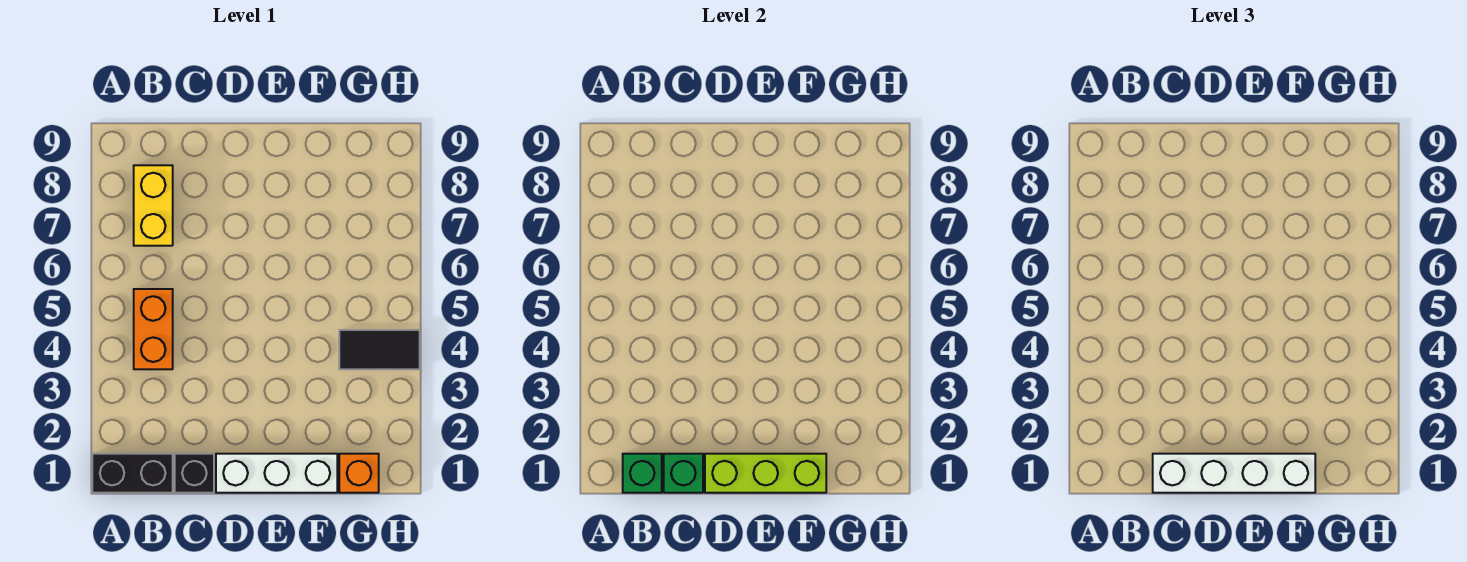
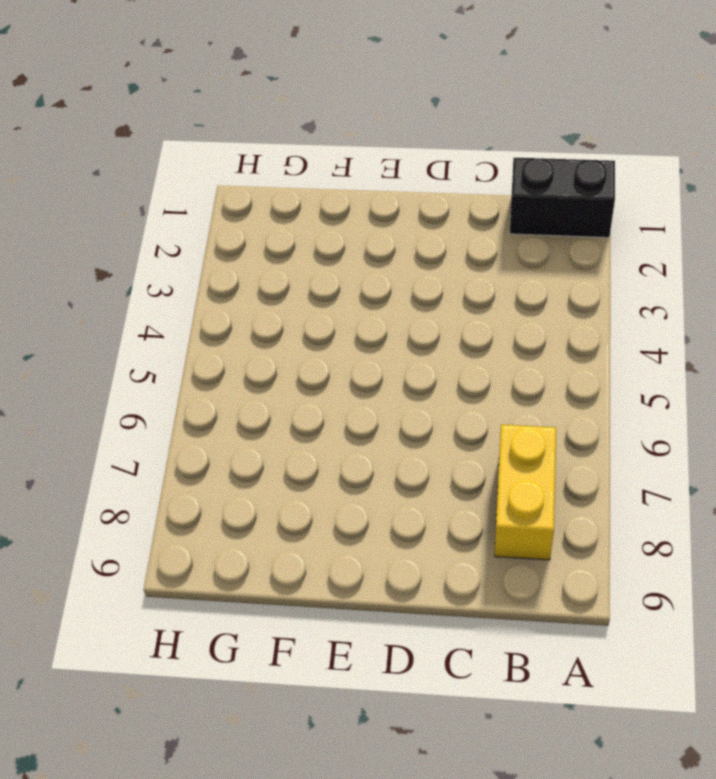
none -> orange brick B4:B5 level 1
none -> black brick C1 level 1

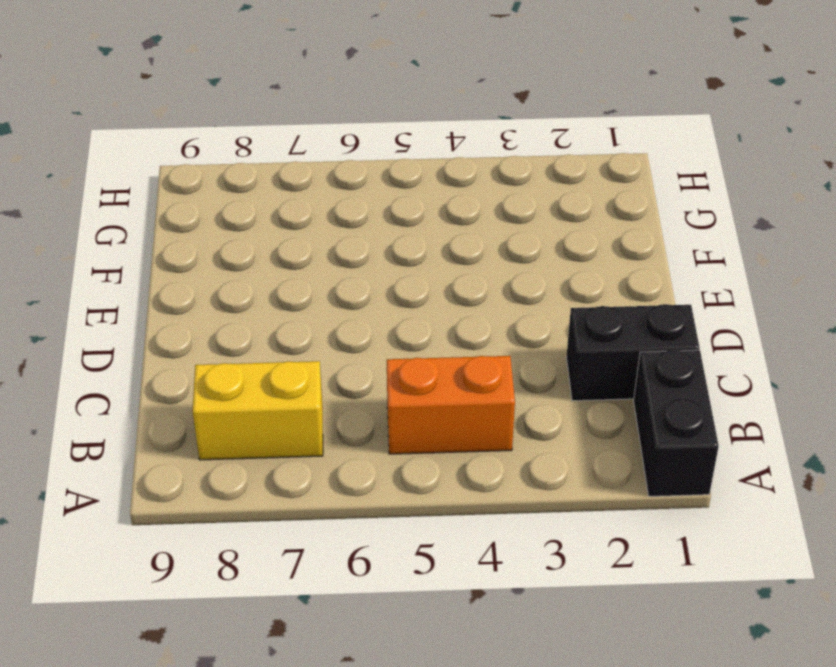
black brick C1:C2 level 1 -> black brick C1 level 1
none -> white brick D1:F1 level 1
none -> orange brick G1 level 1

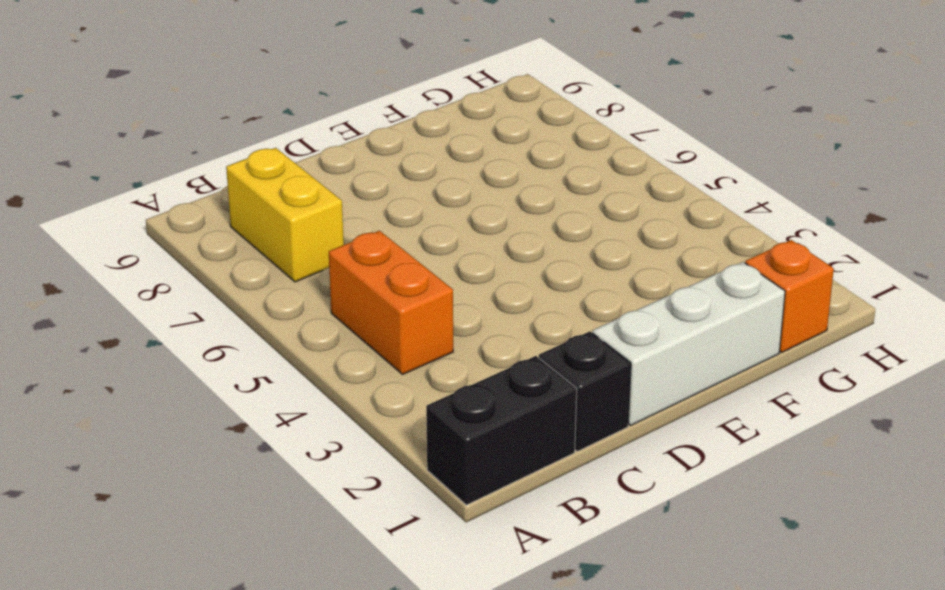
none -> black tile G4:H4 level 1
none -> green brick B1 level 2

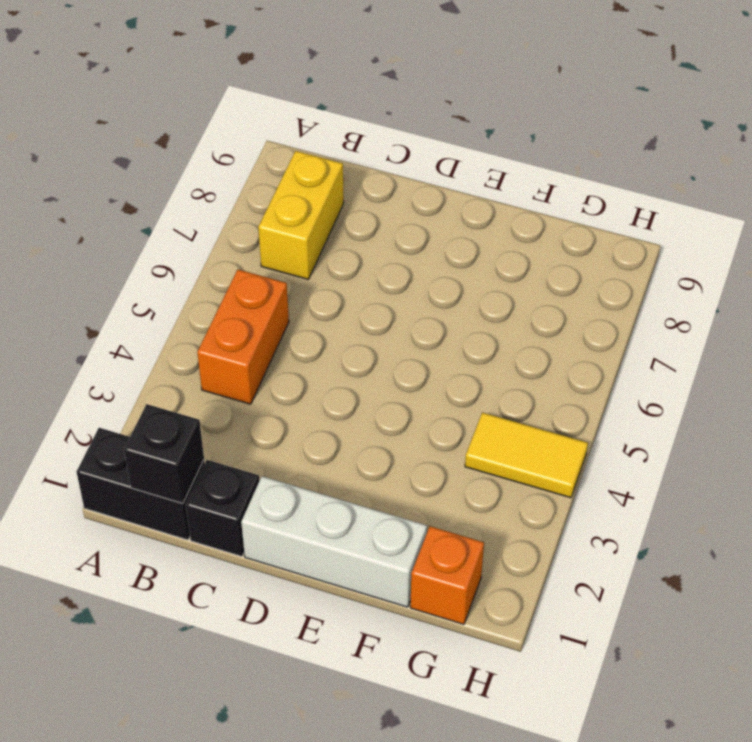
black brick B1 level 2 -> green brick B1 level 2
yellow tile G4:H4 level 1 -> black tile G4:H4 level 1
none -> green brick C1 level 2
none -> lime brick D1:F1 level 2

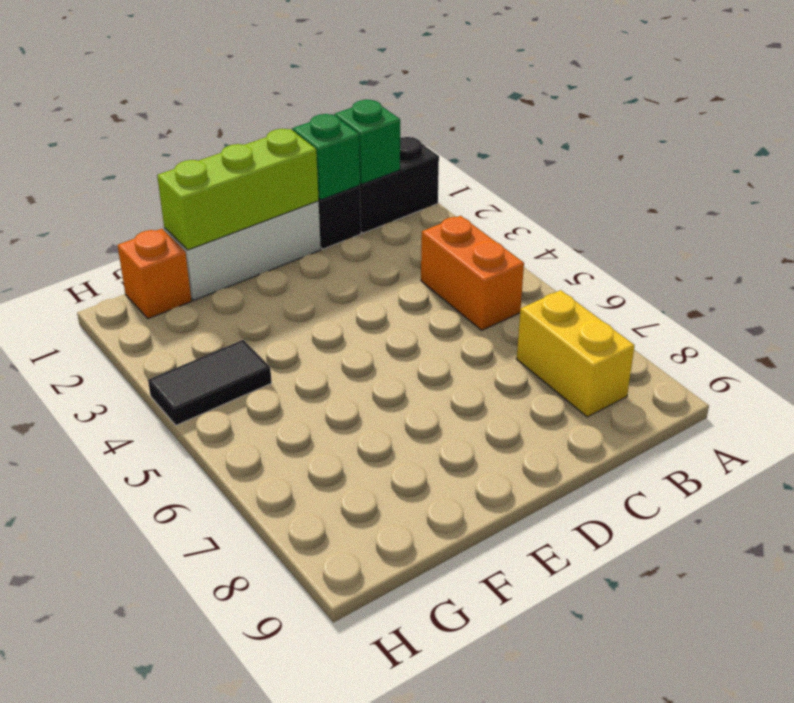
none -> white brick C1:F1 level 3

